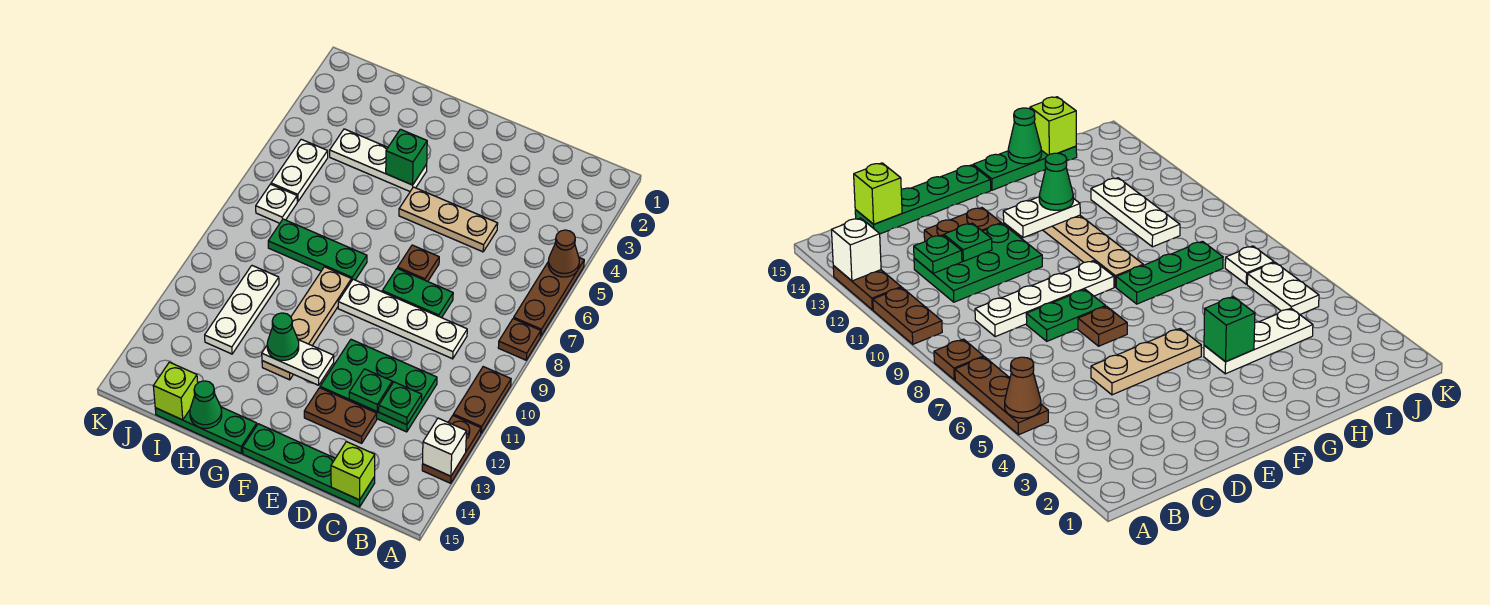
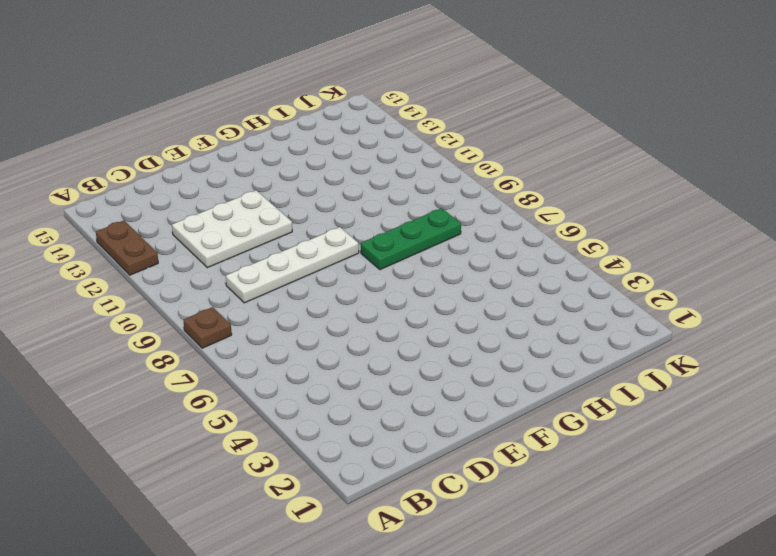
white plate C11:E12 level 1 -> green plate C11:E12 level 1
none -> brown plate A5:A7 level 1
none -> brown plate A10:A11 level 1
none -> green plate C15:F15 level 1

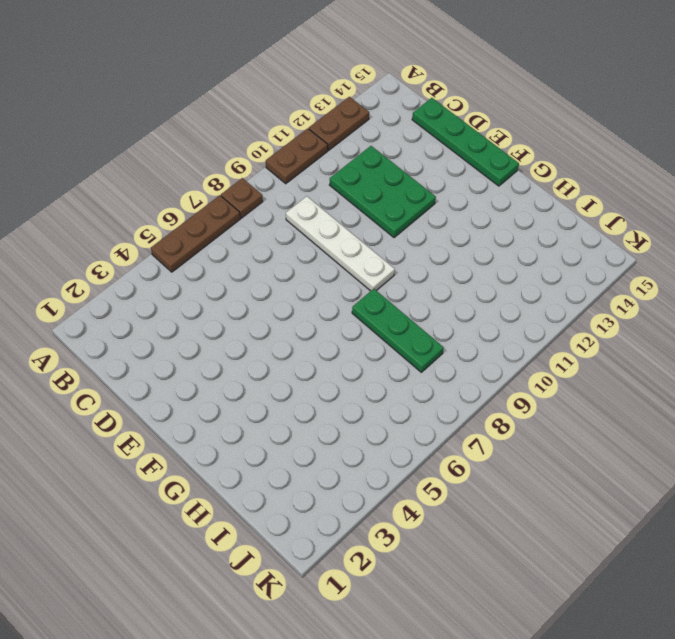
none -> tan plate D5:F5 level 1
none -> green plate D8:E8 level 1
none -> brown plate D13:E13 level 1

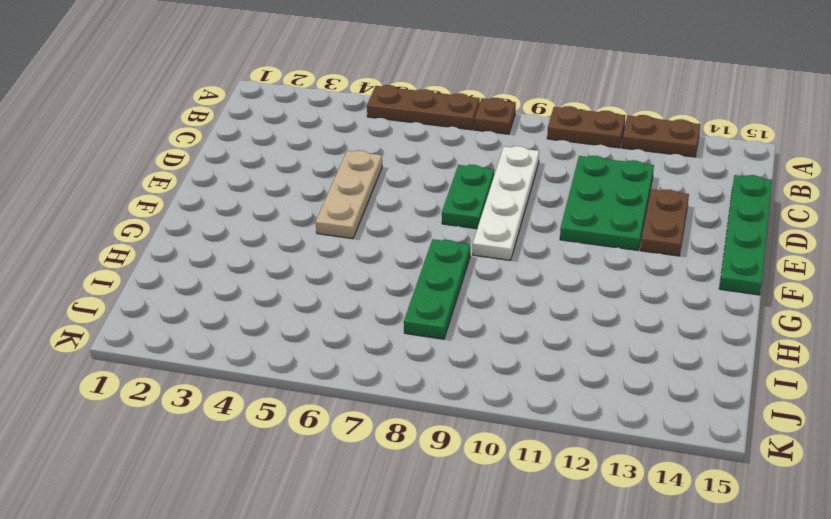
none -> brown plate E7 level 1
none -> white plate G4:I4 level 1
none -> tan plate G9:G12 level 1

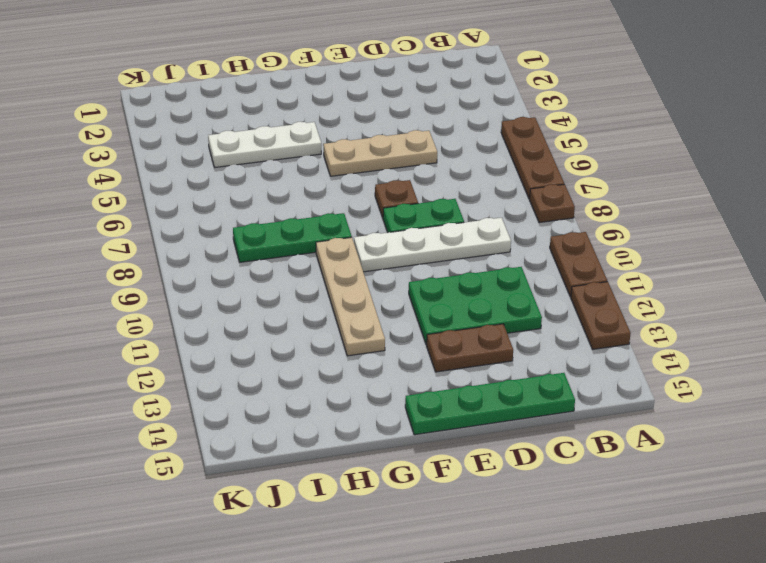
none -> green plate G15:I15 level 1
none -> white plate I10:I12 level 1
none -> white plate J5:J6 level 1

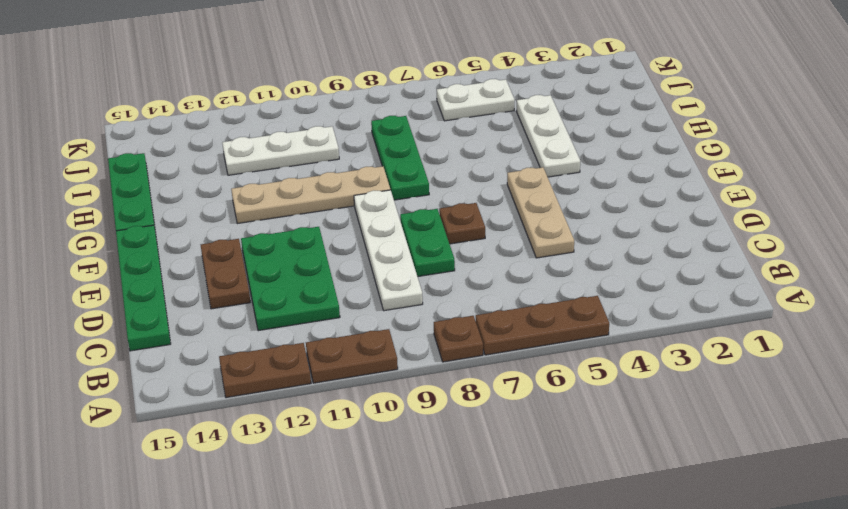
none -> white plate J7 level 1
none -> brown cone A5 level 2
none -> white brick A13 level 2

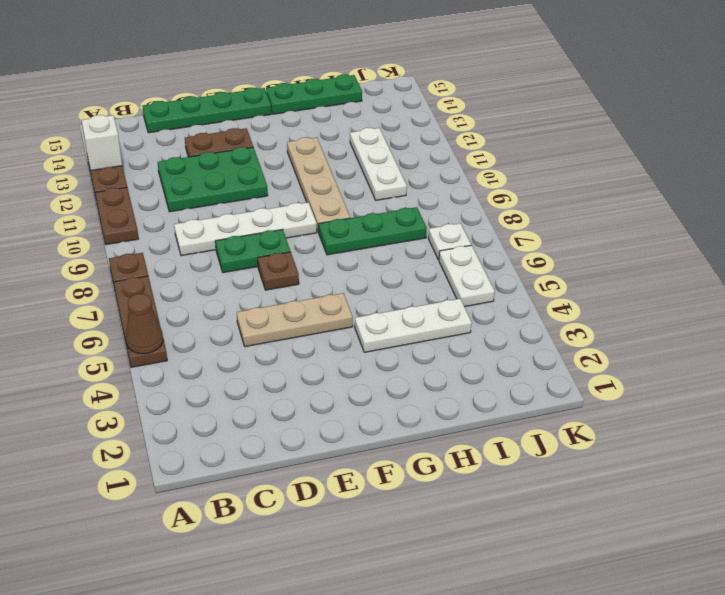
none -> green plate C12 level 2
none -> lime brick C15 level 2
none -> green plate D12 level 2

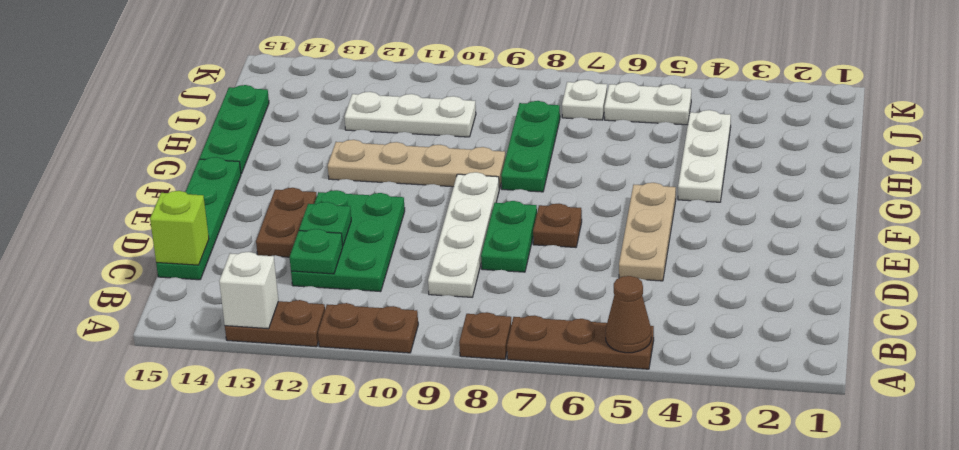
none -> white plate F12:G12 level 2
none -> green brick G4 level 2
none -> green cone H15 level 2

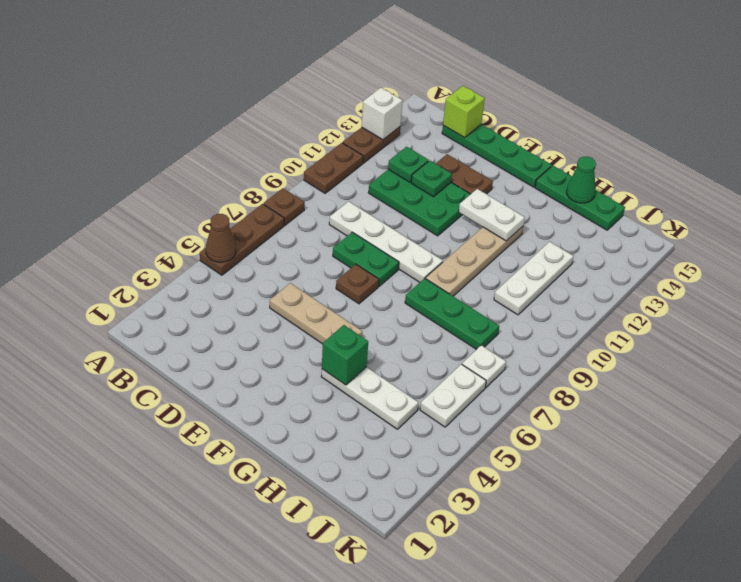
none -> lime brick I15 level 2
none -> green cone G12 level 3

